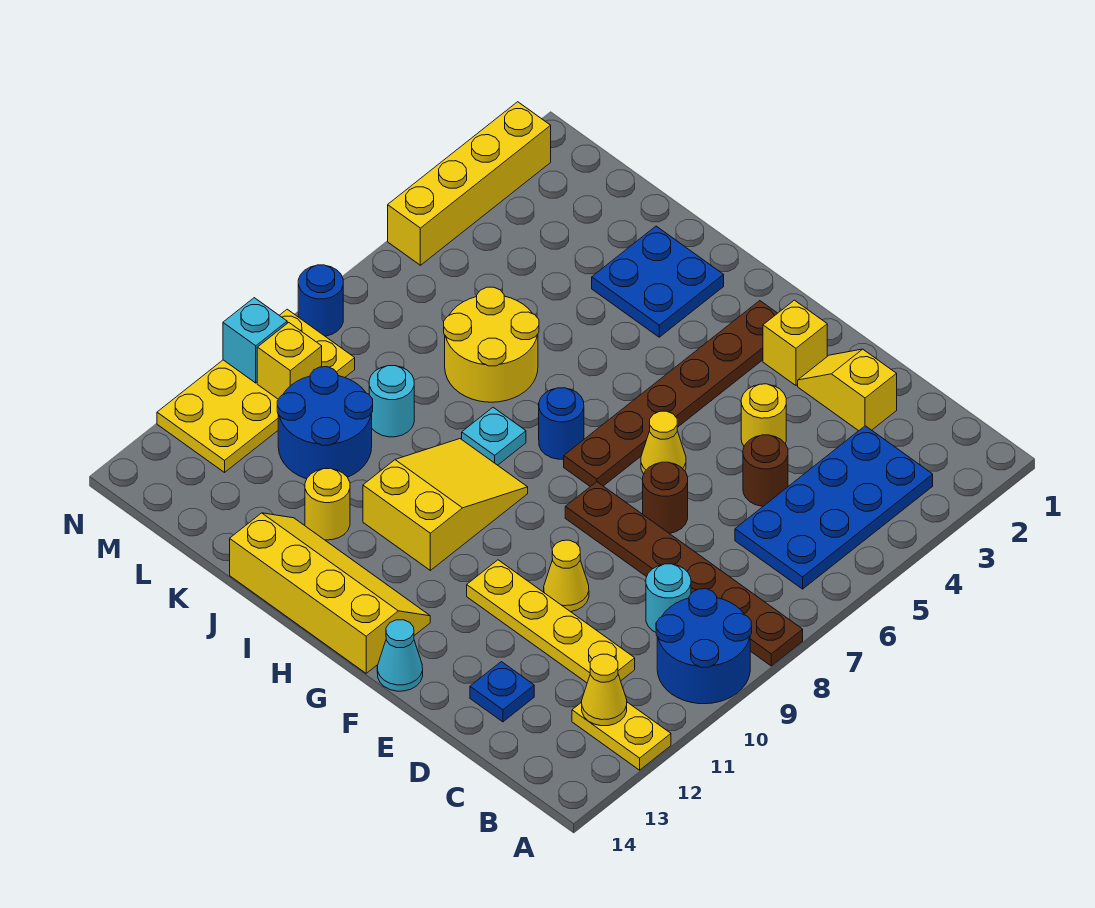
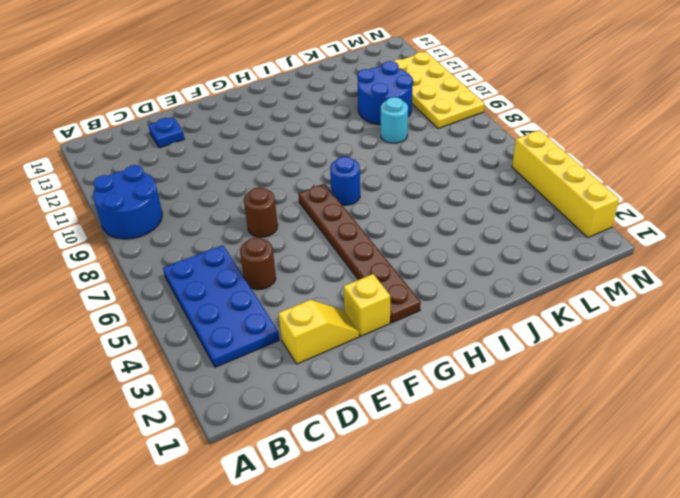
none -> brown plate A8:F8 level 1
none -> yellow plate A12:B12 level 1
none -> cyan round brick C9 level 1
none -> yellow plate C11:F11 level 1

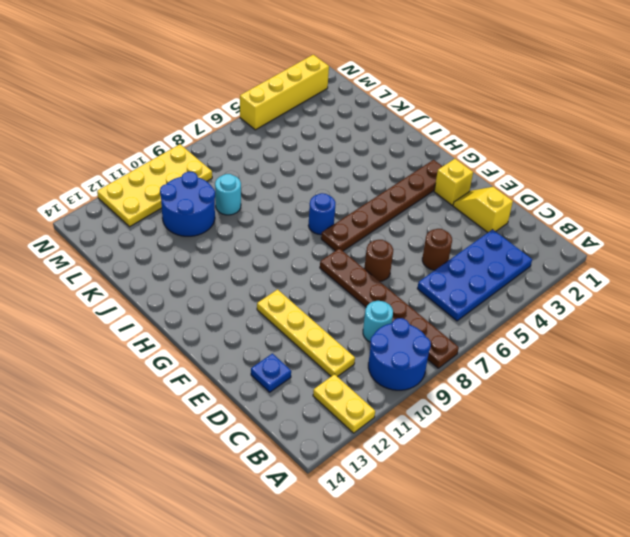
none -> yellow round brick E4 level 1
none -> yellow cone E10 level 1
none -> yellow cone F6 level 1
none -> cyan cone F14 level 1

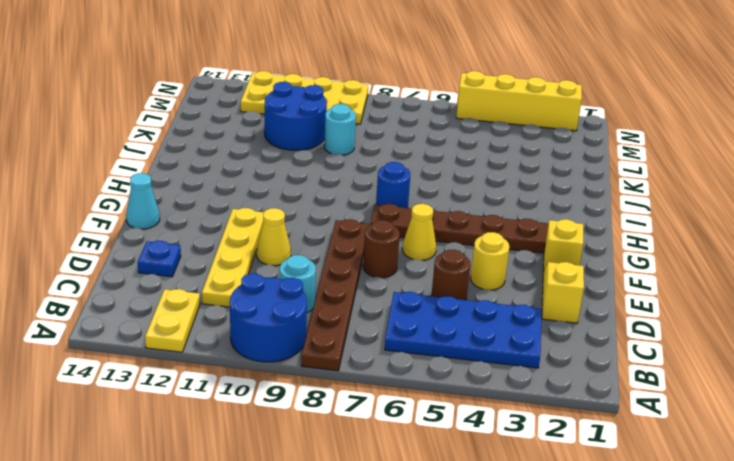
none -> yellow slope G13:J14 level 1 top 14
none -> yellow slope H9:I11 level 1 top 11
none -> blue plate I2:J3 level 1
none -> cyan plate I8 level 1

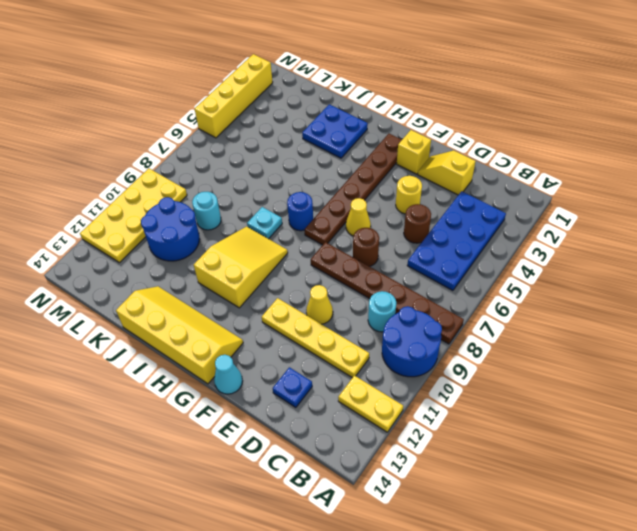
none -> yellow round brick J6:K7 level 1
none -> yellow round brick J12 level 1
none -> blue round brick N8 level 1
none -> yellow cone B12 level 2

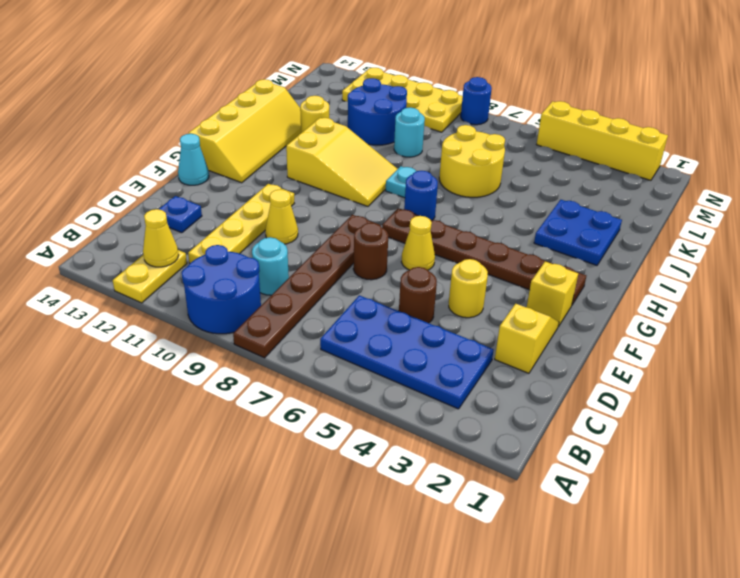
none -> yellow brick M10 level 2
none -> cyan brick N10 level 2

